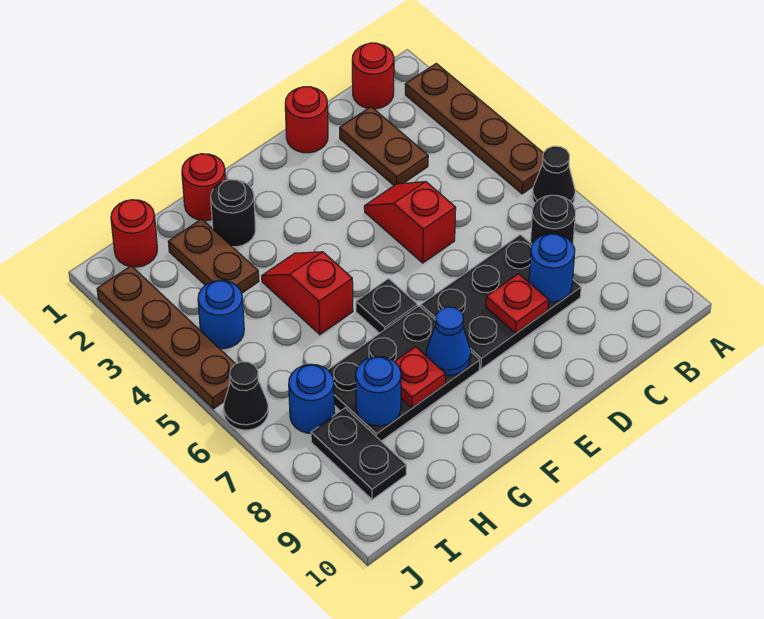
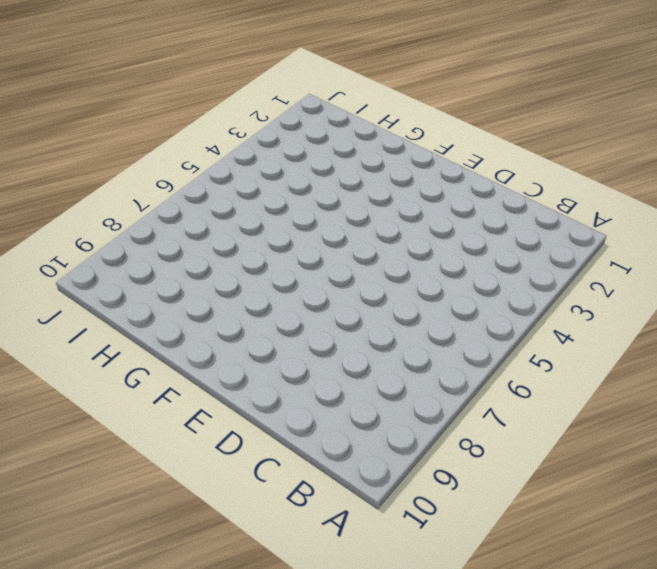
none -> brown plate A2:A5 level 1
none -> black cone A6 level 1
none -> red round brick B1 level 1

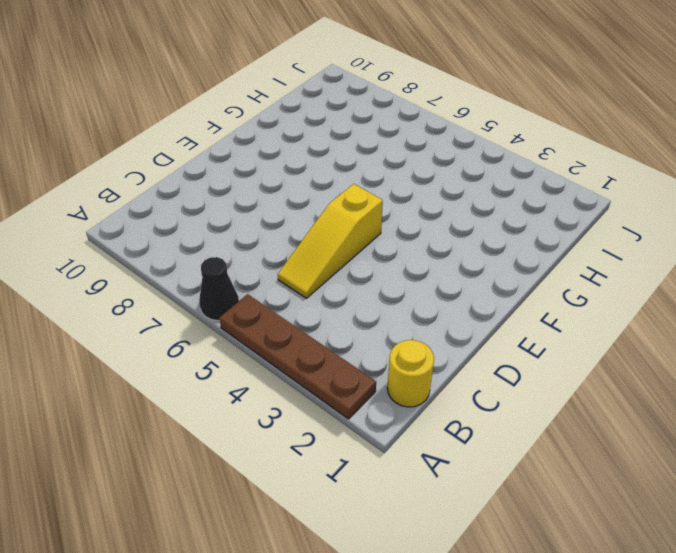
yellow round brick B1 level 1 -> red round brick B1 level 1
yellow slope C5:E5 level 1 top E -> red slope D4:D5 level 1 top 5
none -> black round brick B7 level 1
none -> brown plate C2:C3 level 1
none -> black plate C7:E8 level 1

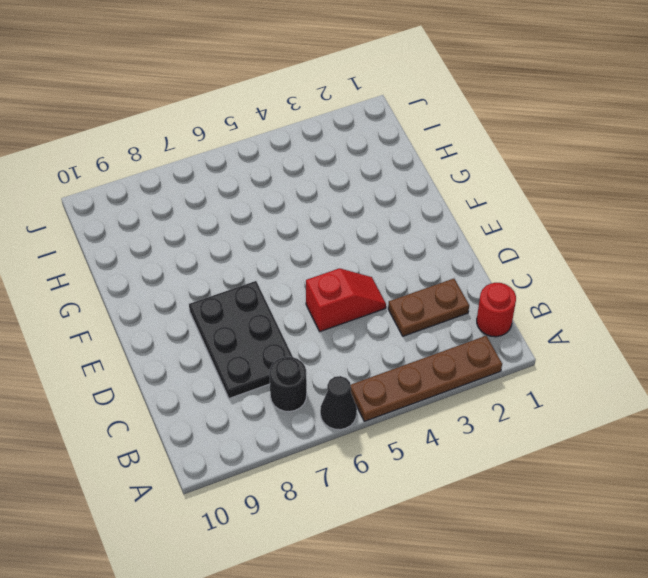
none -> red round brick D1 level 1
none -> black plate F6 level 1
none -> black plate F7:H8 level 1

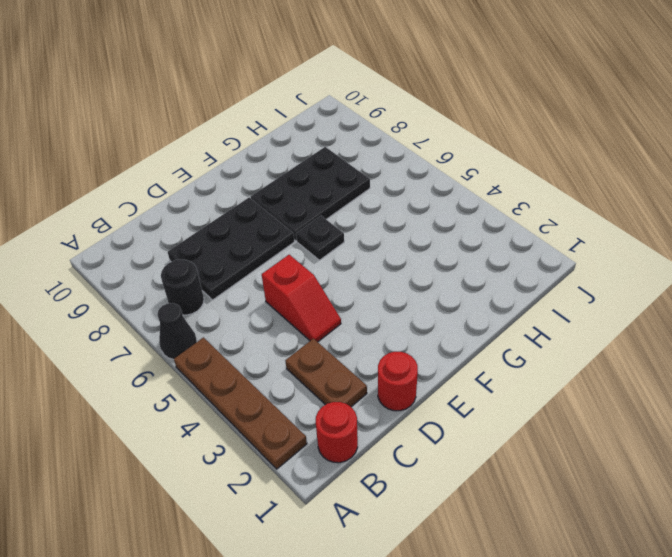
none -> red round brick G1 level 1
none -> black round brick G2 level 1
none -> red slope G4:G5 level 1 top 5

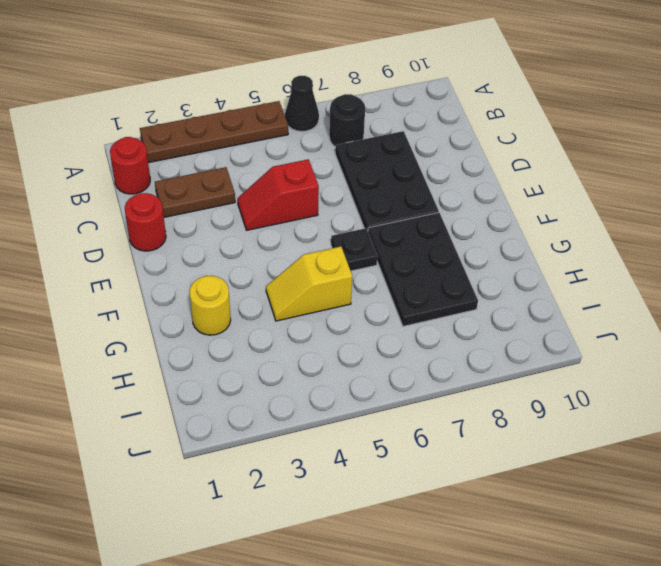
yellow round brick G2 level 1 -> black round brick G2 level 1
yellow slope G4:G5 level 1 top 5 -> red slope G4:G5 level 1 top 5
none -> red round brick G1 level 1
none -> brown plate H2:H3 level 1
none -> red round brick I1 level 1

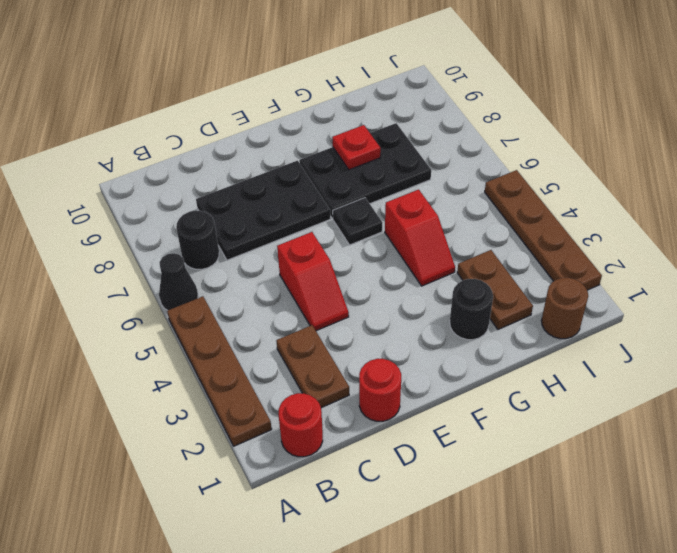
brown round brick I1 level 1 -> red round brick I1 level 1
none -> red round brick G1 level 1
none -> blue round brick I4 level 1
none -> blue round brick I7 level 1

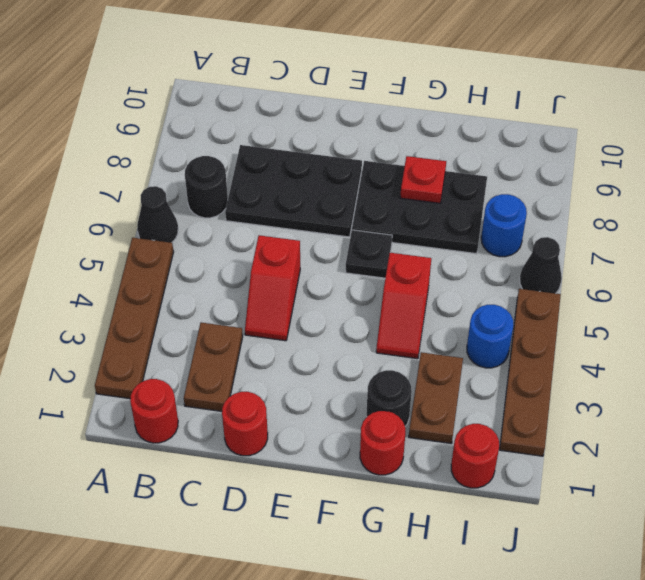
none -> black plate I8:I9 level 1
none -> blue round brick C8 level 2
none -> red plate D8 level 2

